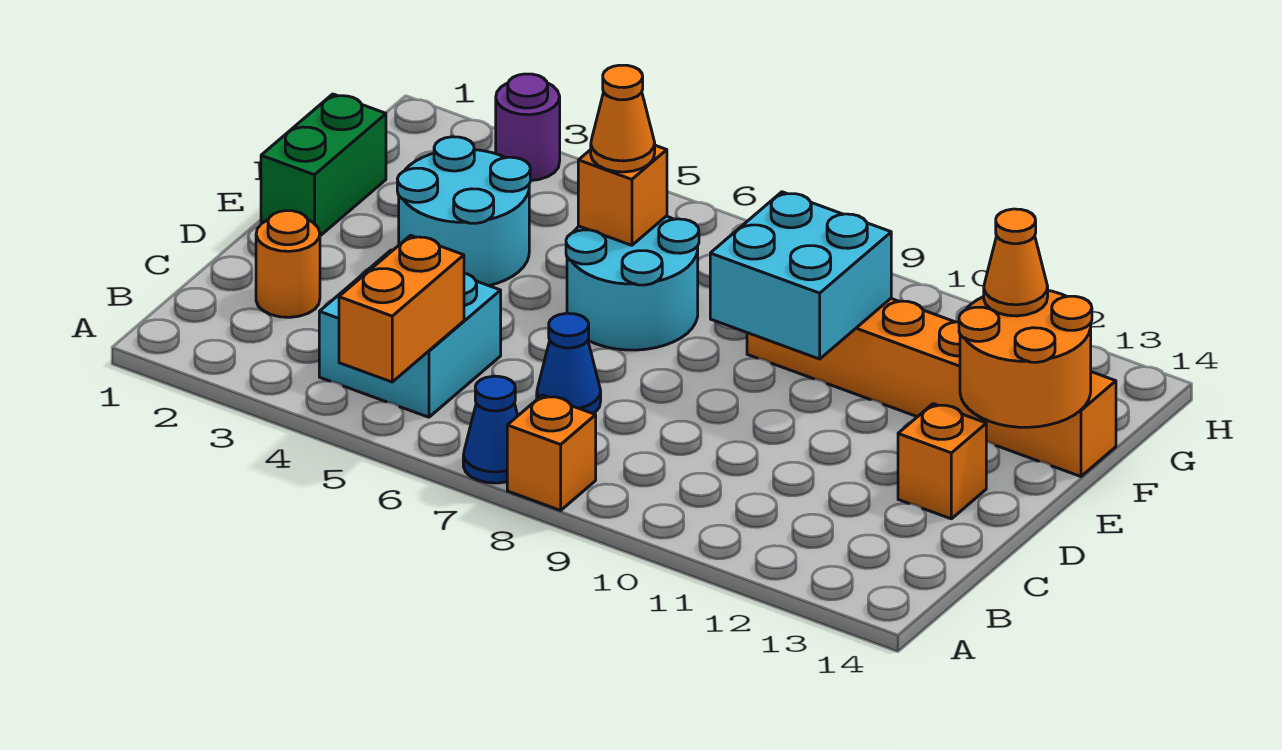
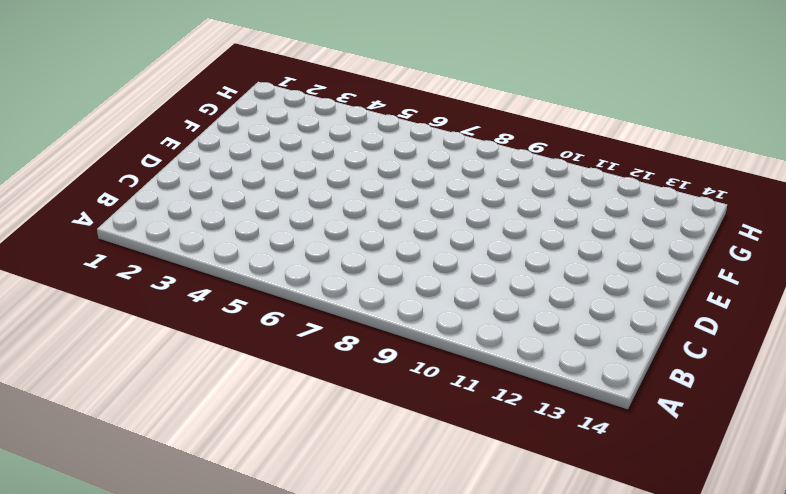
none -> blue cone A7 level 1
none -> orange brick A8 level 1
none -> cyan brick B4:C5 level 1

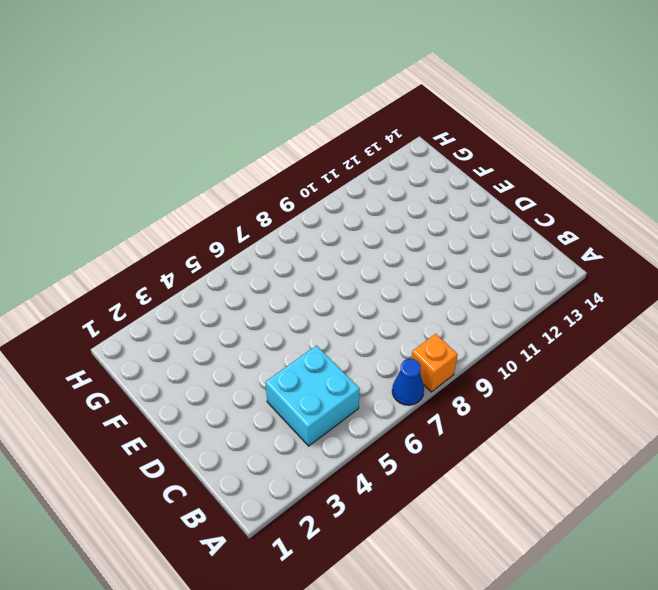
none -> orange round brick C2 level 1
none -> blue cone C7 level 1
none -> orange brick D13 level 1

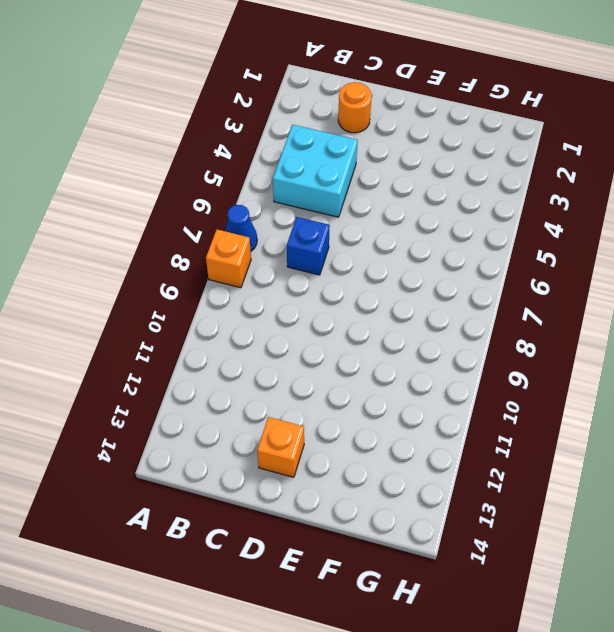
blue brick C7 level 1 -> blue cone C7 level 1
none -> green brick E1:F1 level 1
none -> cyan round brick E3:F4 level 1
none -> cyan round brick E6:F7 level 1

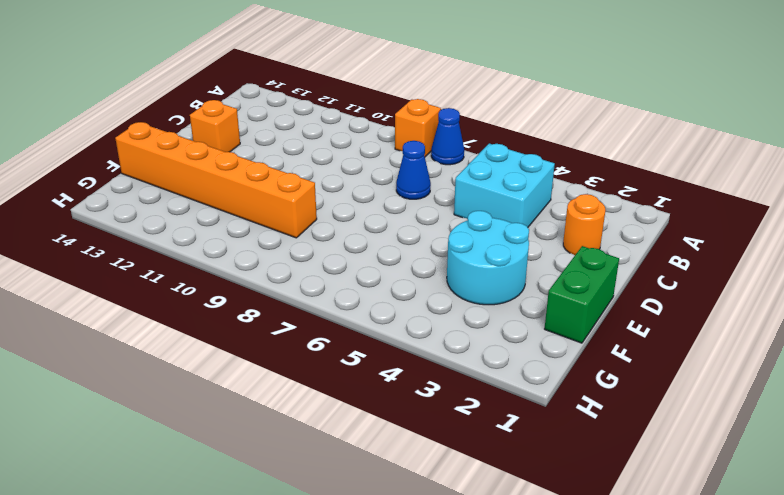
none -> cyan round brick E6:F7 level 1
none -> purple round brick H3 level 1
none -> orange brick A5:B5 level 2

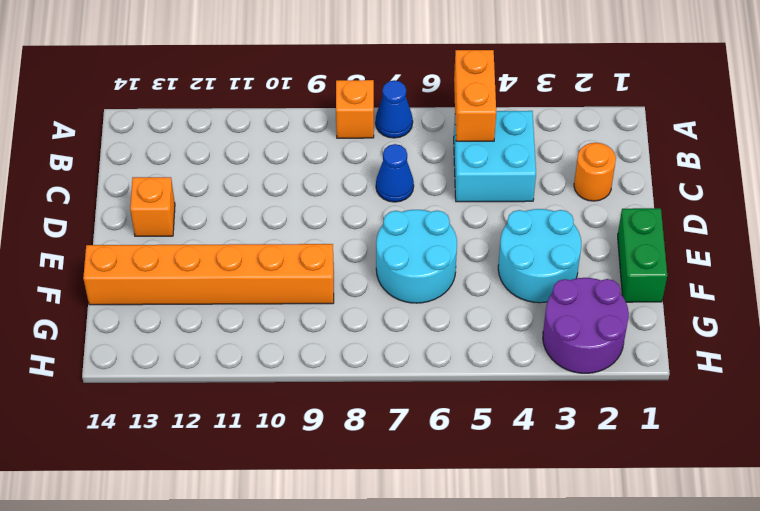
purple round brick G2:H3 level 1 -> purple round brick H3 level 1
none -> cyan brick E9:F10 level 2
none -> orange round brick E13:F14 level 2
none -> orange brick F6 level 2

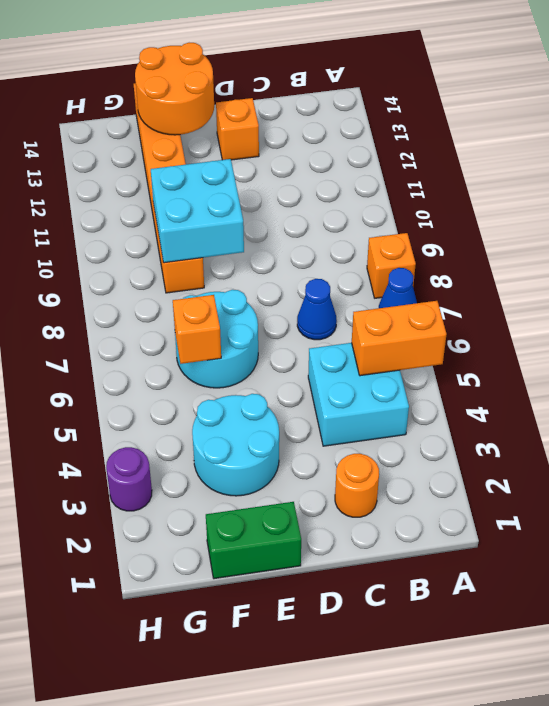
none -> orange cone F6 level 3
none -> orange cone F13 level 3

